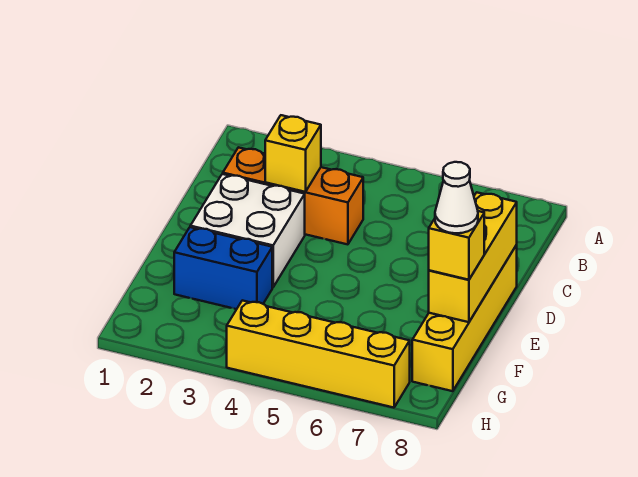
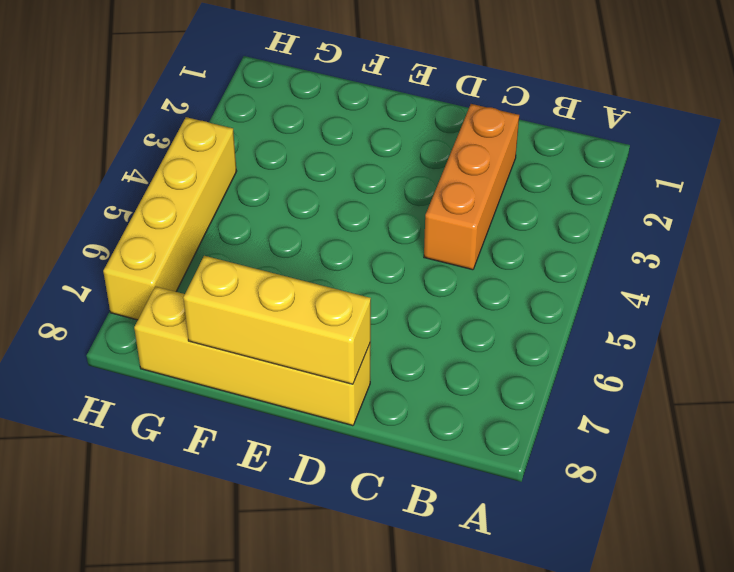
none -> white brick D2:E3 level 1
none -> blue brick F2:F3 level 1

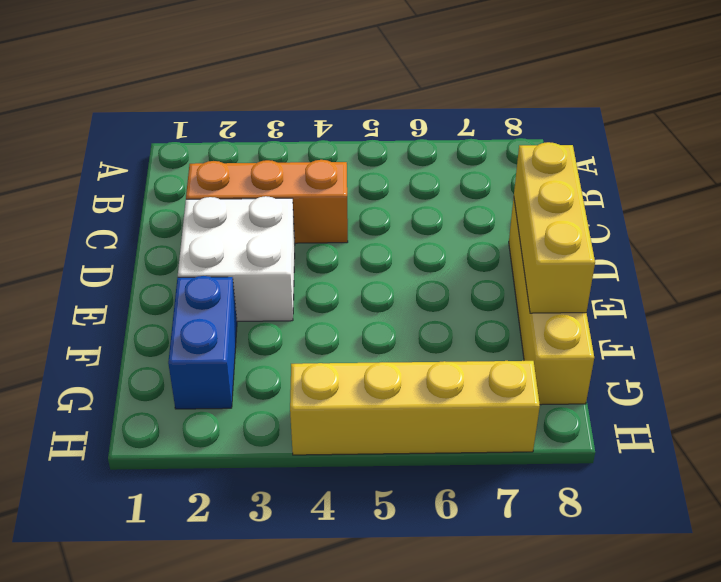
blue brick F2:G2 level 1 -> blue brick F2:F3 level 1
none -> yellow brick C3 level 2
none -> yellow brick F8 level 3

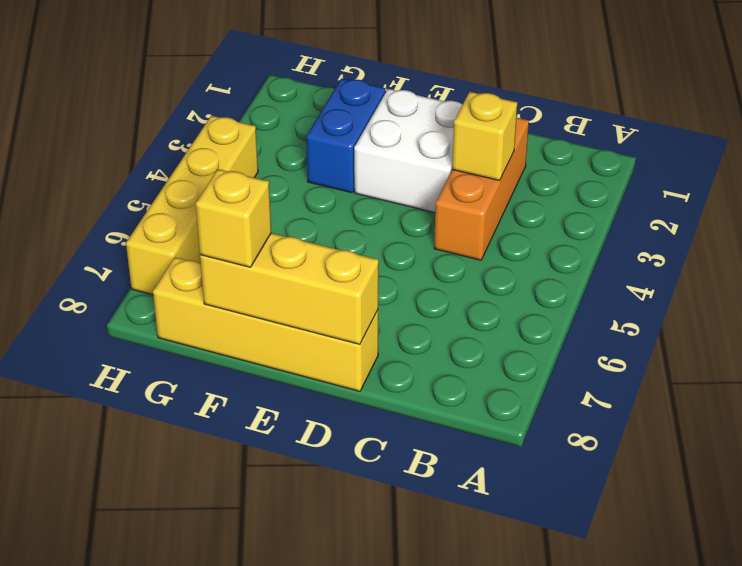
none -> white cone F8 level 4

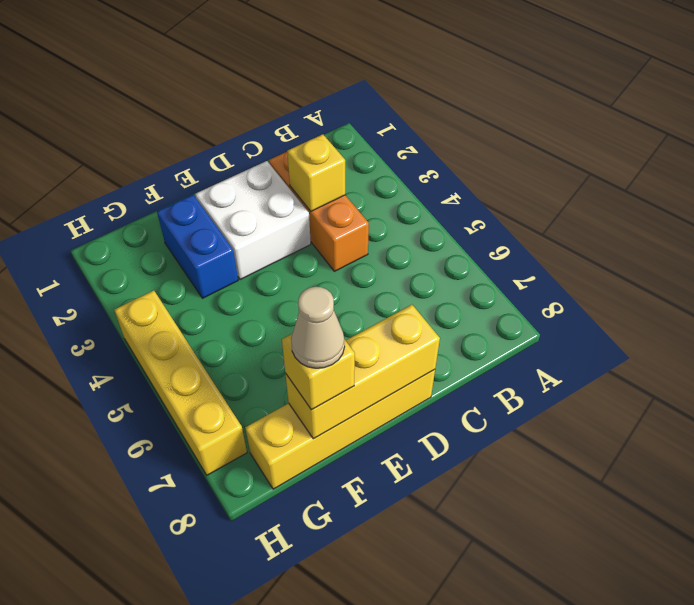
tan cone F8 level 4 -> white cone F8 level 4

